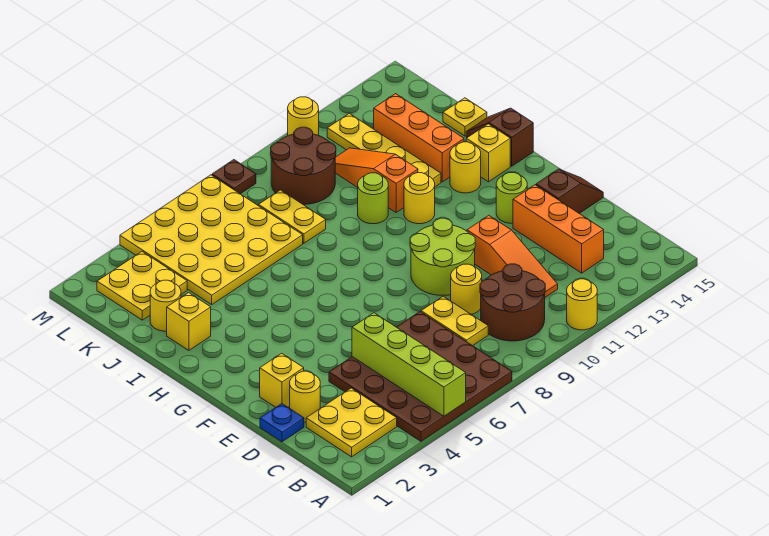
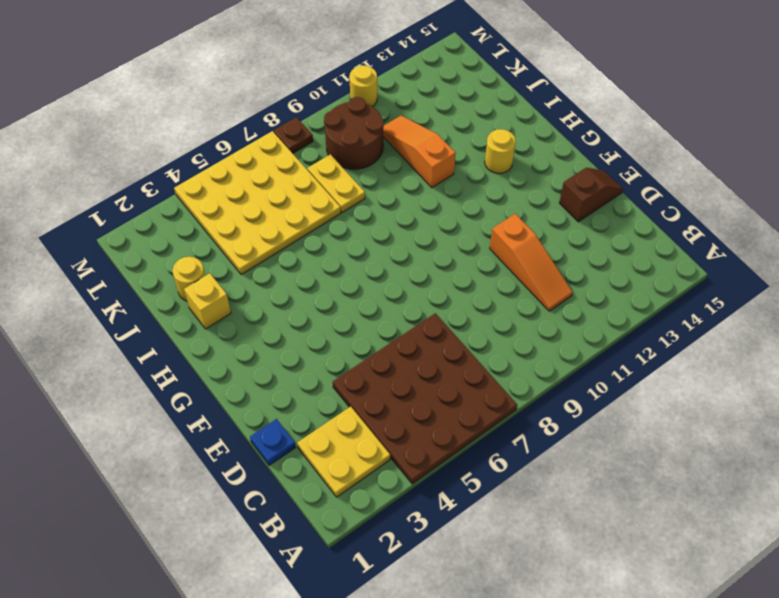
none -> yellow round brick A11 level 1
none -> brown round brick B9:C10 level 1
none -> yellow plate C8:D8 level 1
none -> orange brick C13:E13 level 1

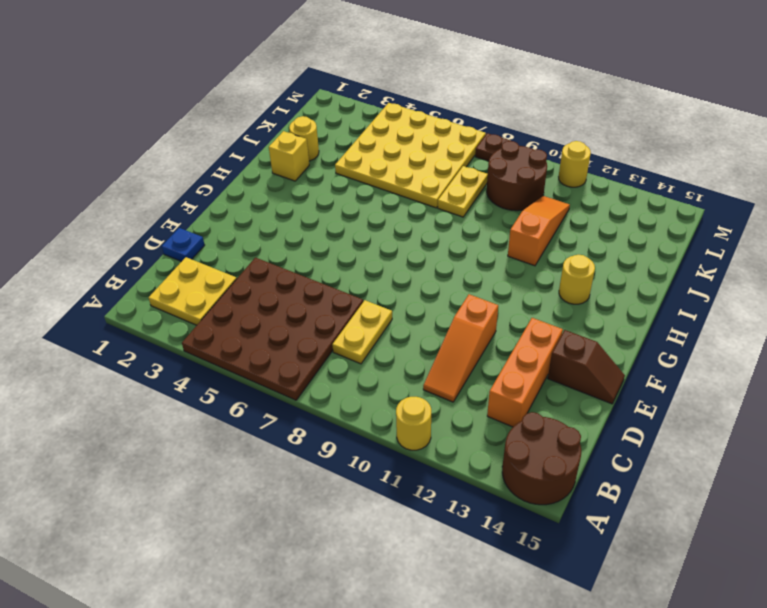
brown round brick A14:B15 level 1 -> brown round brick B9:C10 level 1
none -> yellow round brick D2 level 1
none -> yellow round brick D9 level 1
none -> yellow brick E2 level 1
none -> lime round brick E9:F10 level 1

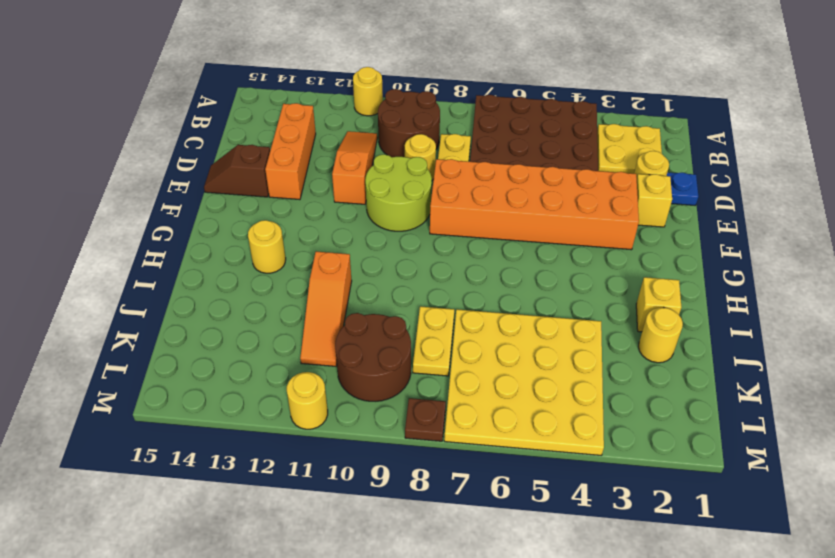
orange brick E3:F8 level 1 -> none
none -> lime round brick F13 level 1
none -> yellow round brick H11 level 1
none -> yellow brick H14 level 1
none -> brown slope H15:I15 level 1 top H

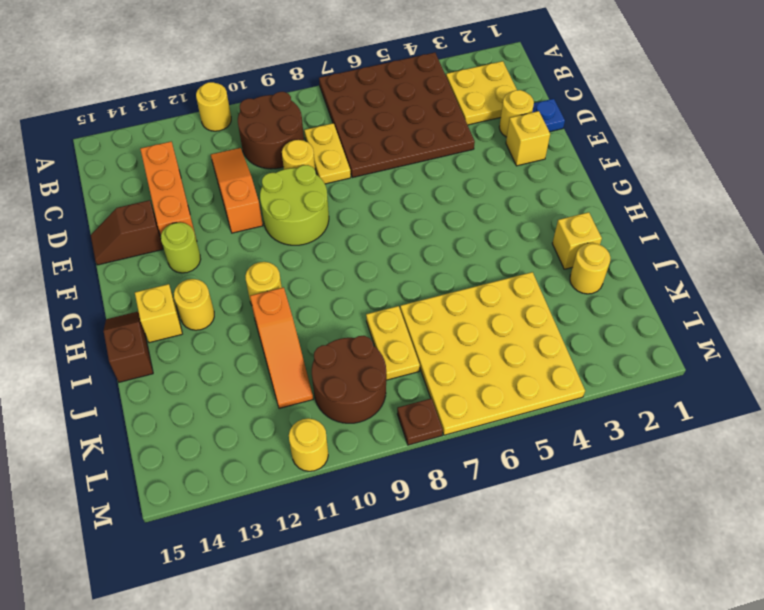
brown slope H15:I15 level 1 top I -> brown slope H15:I15 level 1 top H
none -> lime round brick I10 level 1
none -> yellow plate I12:L12 level 1
none -> orange brick I13:K13 level 1
none -> yellow plate J15 level 1

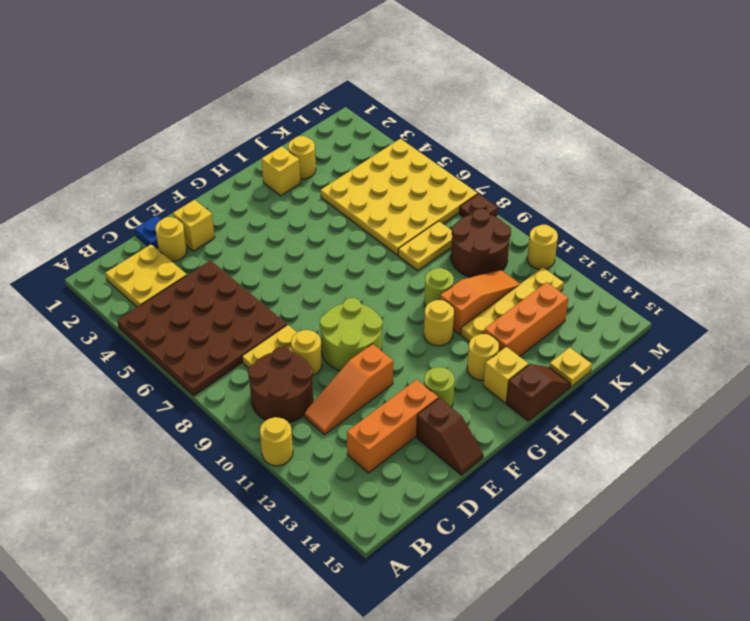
none -> yellow plate K2:L3 level 1
none -> lime brick A5:D5 level 2

